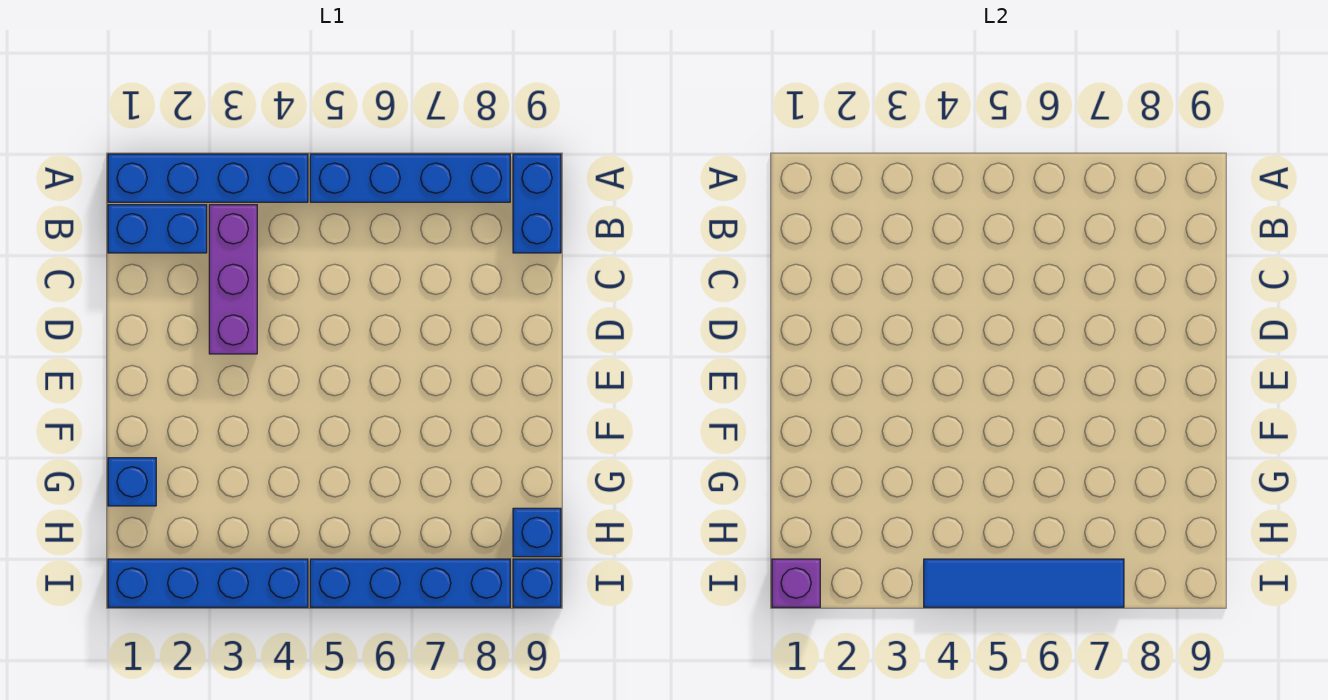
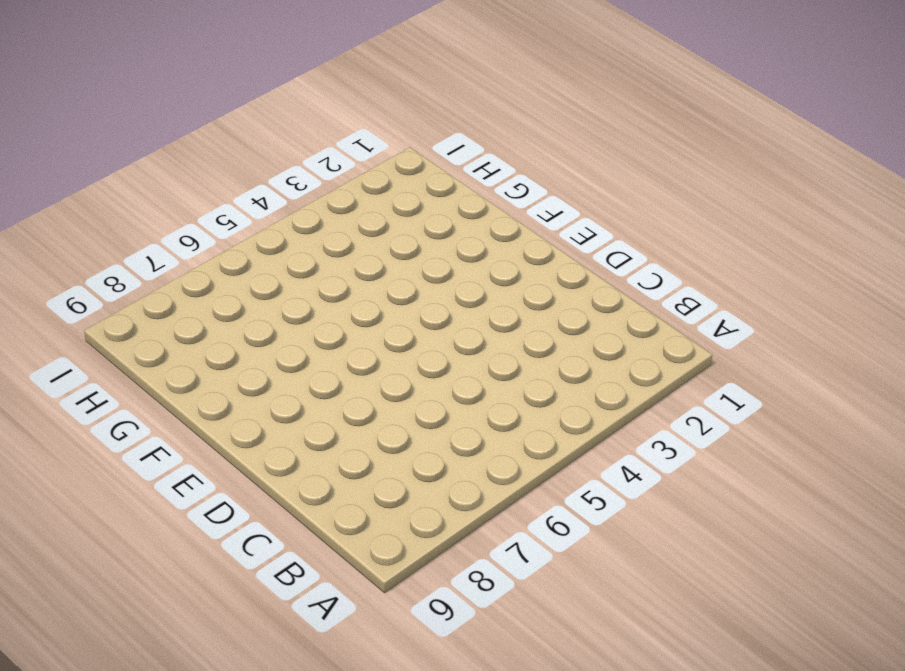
none -> blue brick A1:A4 level 1
none -> blue brick A5:A8 level 1
none -> blue brick A9:B9 level 1

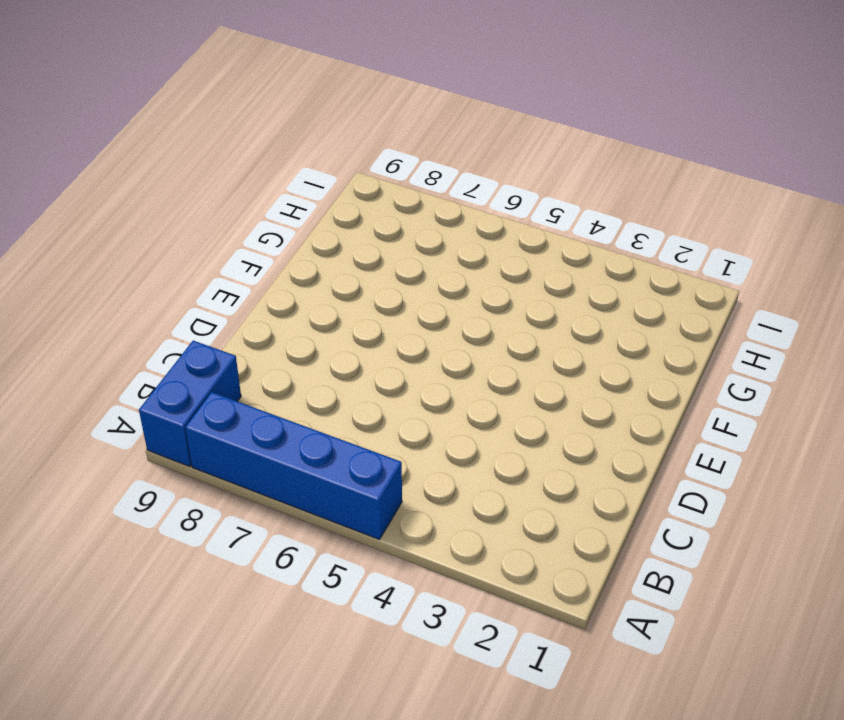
none -> blue brick A1:A4 level 1
none -> blue brick B1:B2 level 1
none -> purple brick B3:D3 level 1

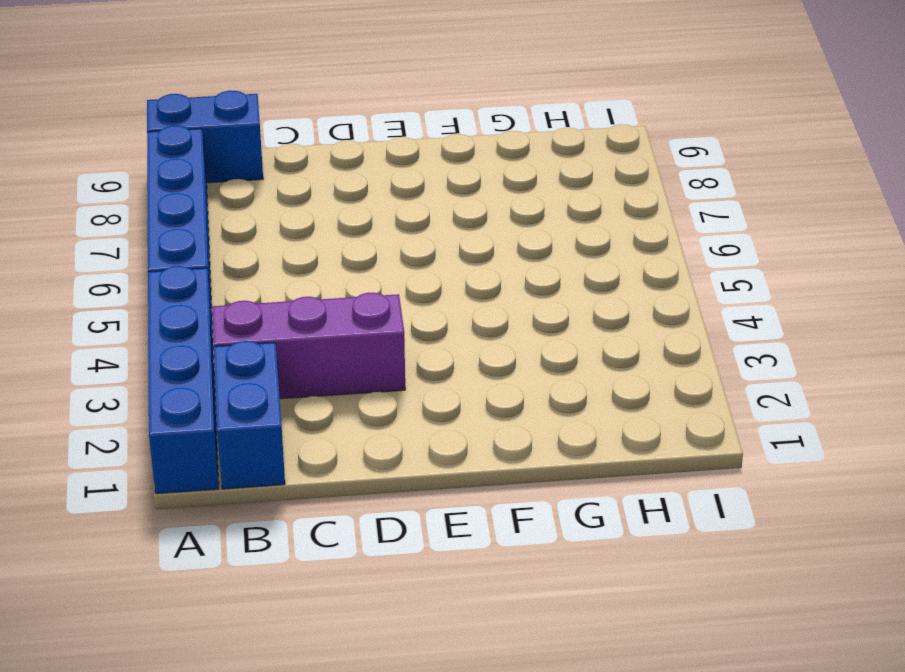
none -> blue brick G1 level 1
none -> blue brick H9 level 1
none -> blue brick I1:I4 level 1

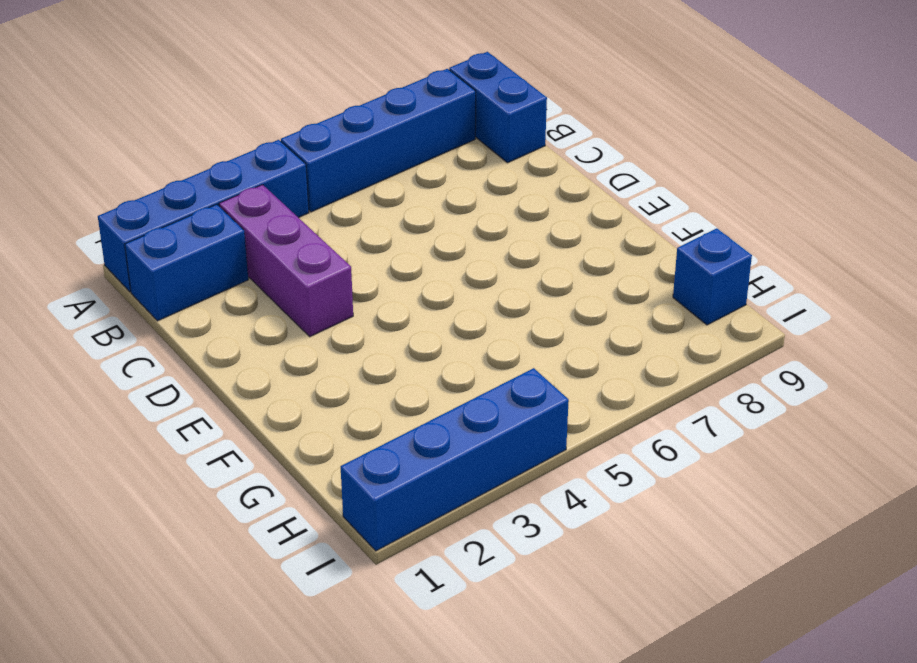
none -> blue brick G1 level 1
none -> blue brick I5:I8 level 1
none -> blue brick I9 level 1

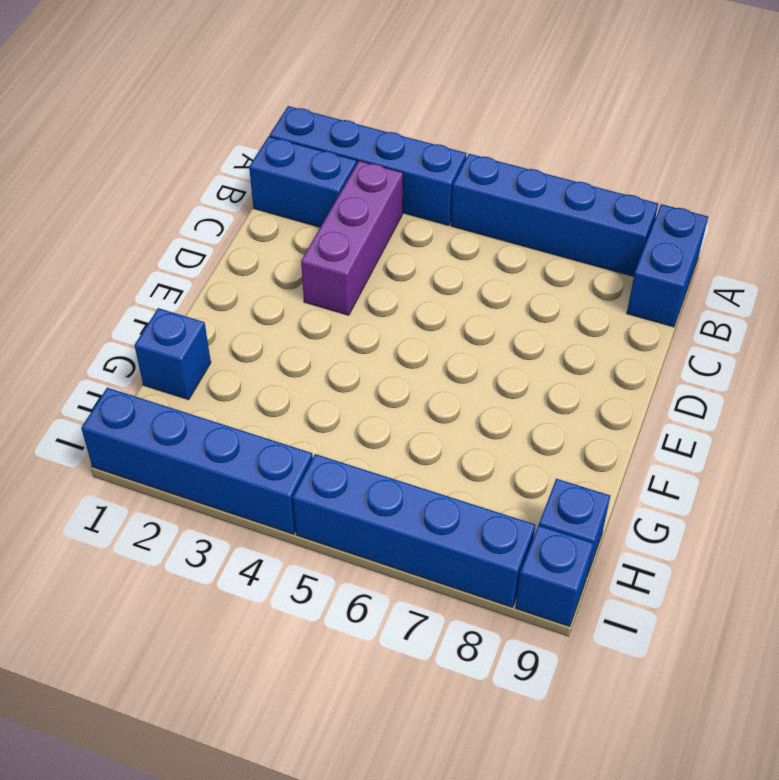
none -> purple brick I1 level 2
none -> blue tile I4:I7 level 2

